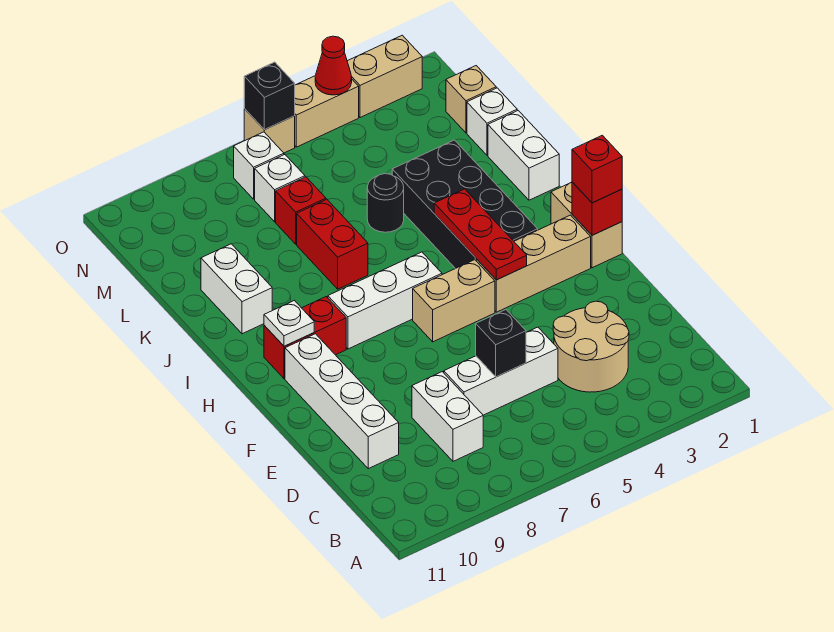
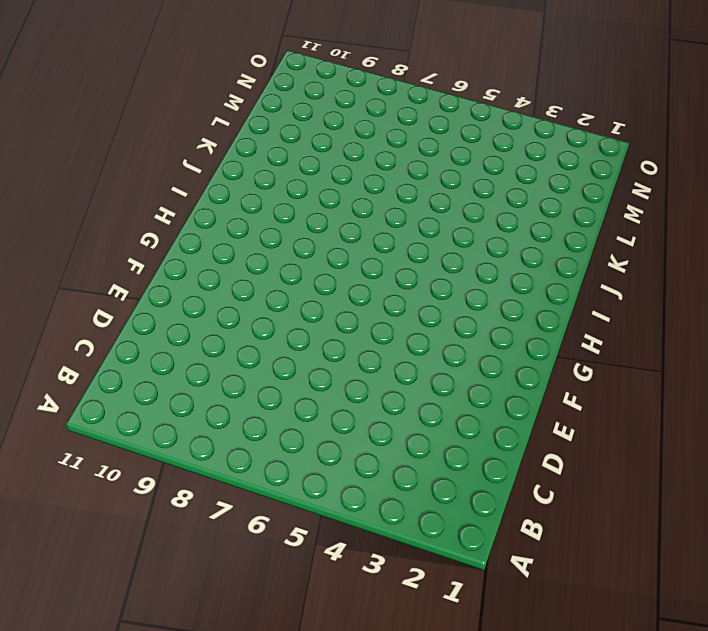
none -> tan round brick C3:D4 level 1
none -> white brick C8:D8 level 1
none -> white brick D5:D7 level 1

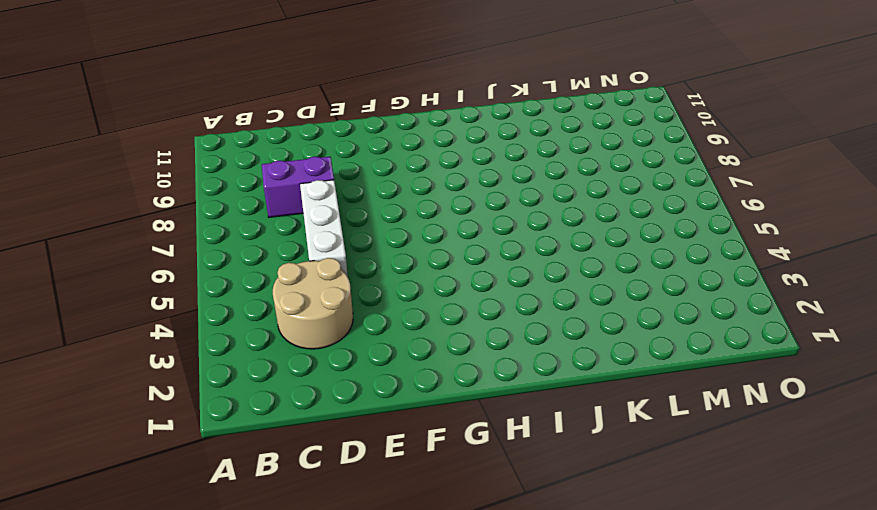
purple brick C8:D8 level 1 -> white brick C8:D8 level 1
none -> white brick D10:G10 level 1
none -> tan brick G1:H1 level 1
none -> tan brick G2:G4 level 1

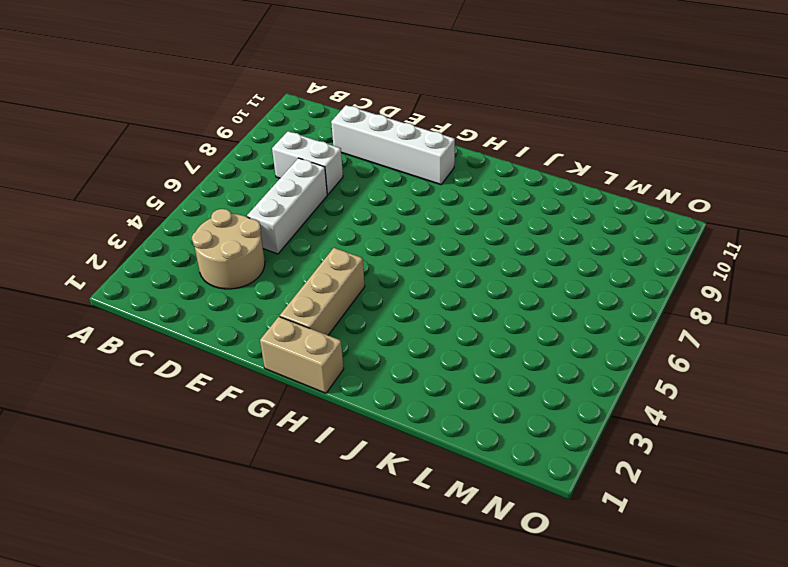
none -> tan brick G5:G6 level 1
none -> black brick H3:K4 level 1
none -> white brick H6:H8 level 1

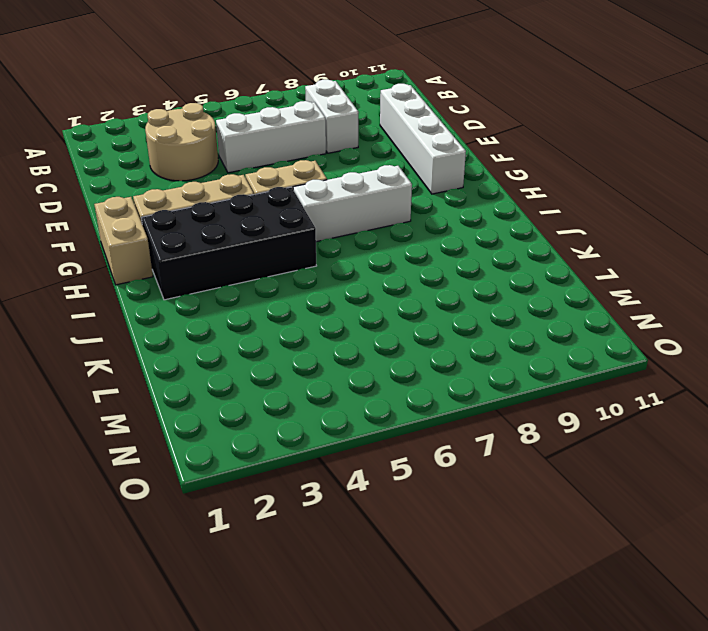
black brick H2:I5 level 1 -> black brick H3:K4 level 1
none -> red brick H9:H10 level 1
none -> white brick J1:K1 level 1
none -> red brick J7:K7 level 1

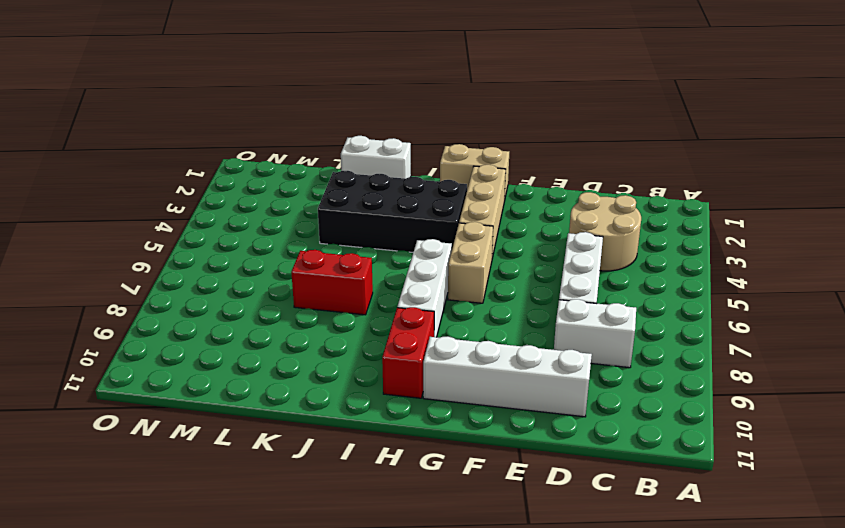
none -> white brick J10:K10 level 1
none -> black round brick K5 level 1
none -> white brick L1 level 1

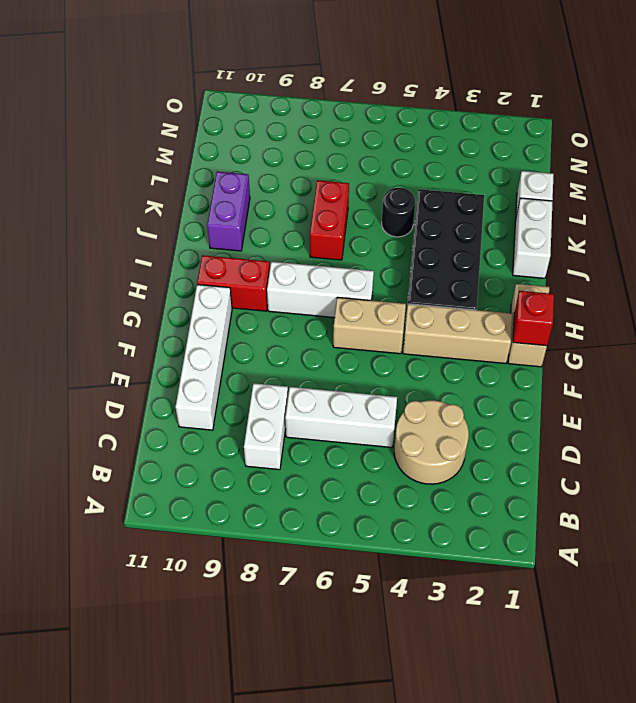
purple brick J10:K10 level 1 -> white brick J10:K10 level 1
none -> red brick L7 level 1
none -> tan brick M1 level 1
none -> white brick M7 level 1

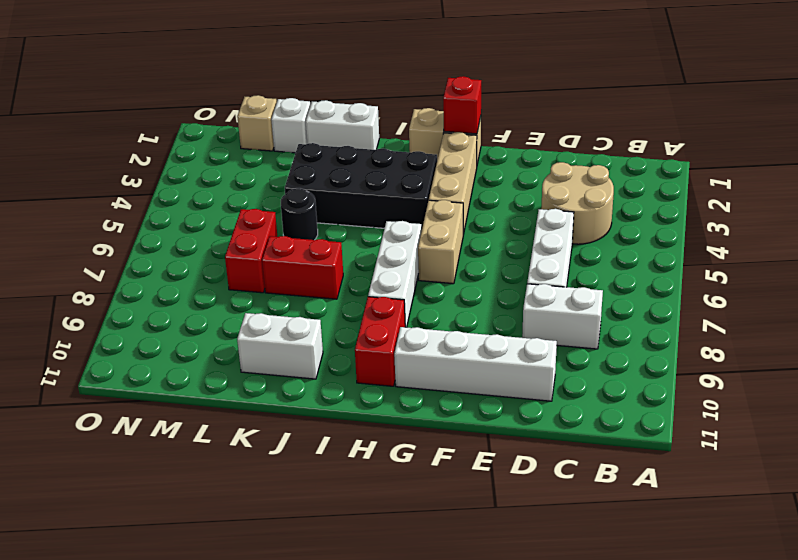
red brick L6:L7 level 1 -> red brick L7 level 1
none -> white brick M7 level 1
none -> white brick N7 level 1
none -> tan brick O2:O3 level 1

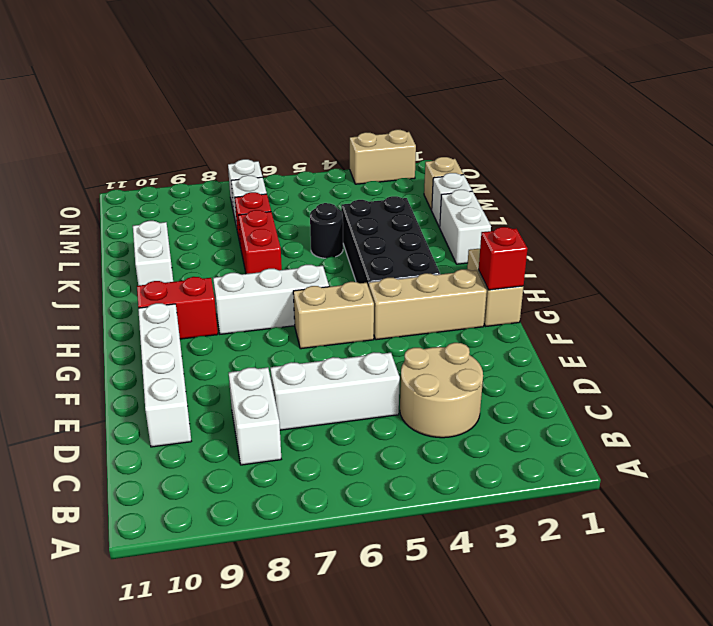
none -> tan brick O4:O5 level 1
none -> tan brick O6 level 1
none -> black brick D6 level 2

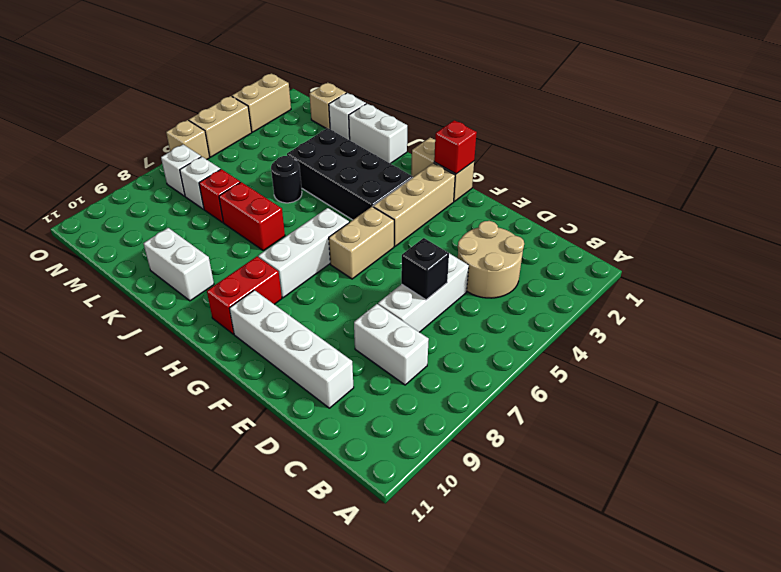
none -> red plate G4:I4 level 2
none -> white plate H10 level 2
none -> red cone O4 level 2

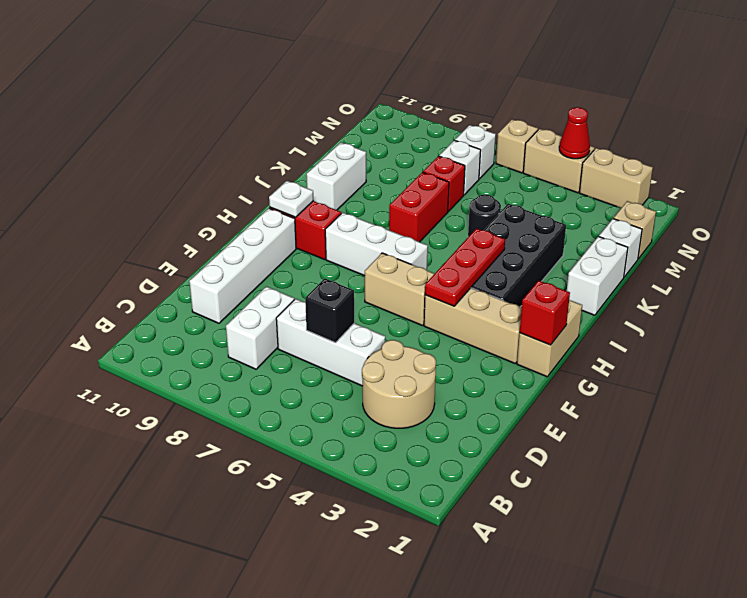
none -> black brick O6 level 2
none -> red brick G1 level 3

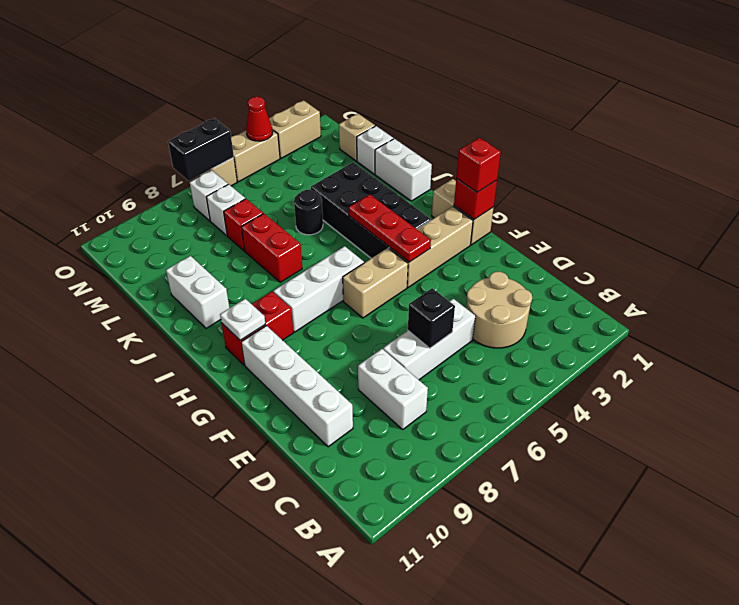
black brick O6:O7 level 2 -> black brick O6 level 2

